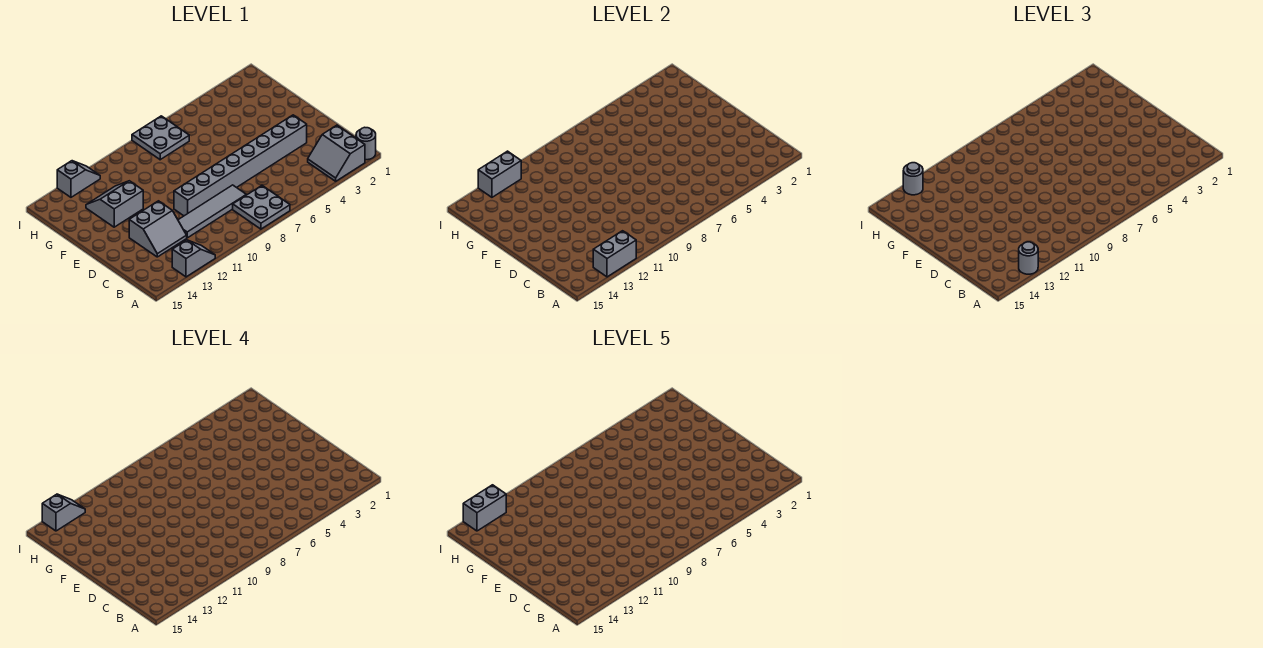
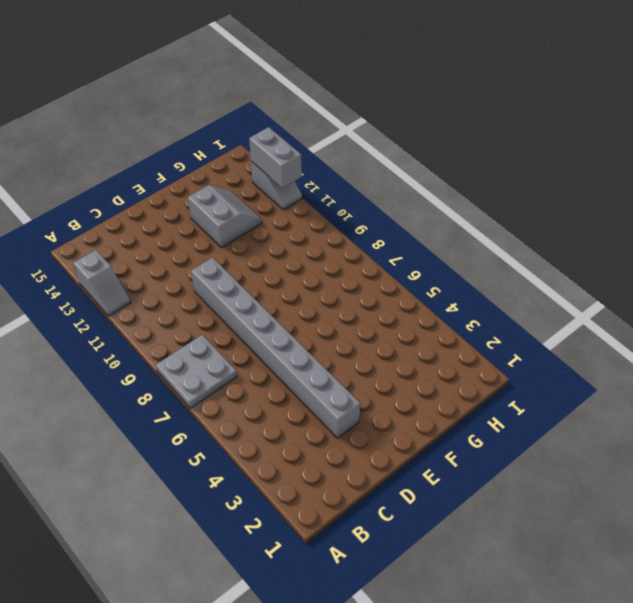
none -> grey round brick A1 level 1
none -> grey slope A2:B3 level 1 top 2
none -> grey tile C8:C11 level 1

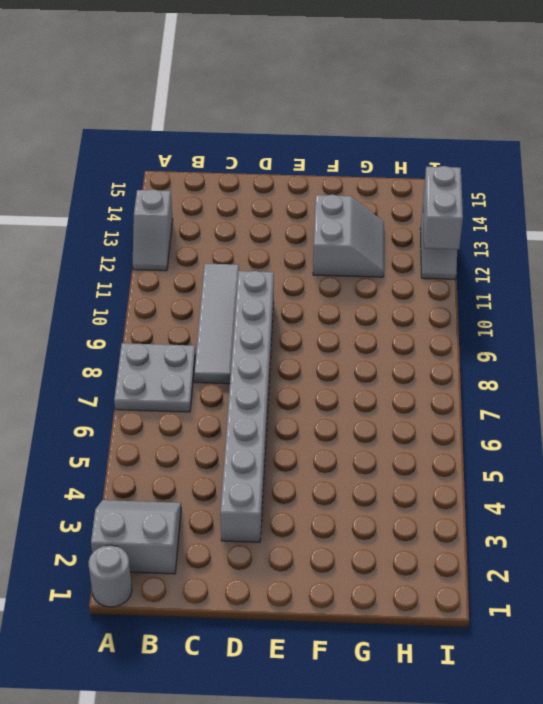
none -> grey slope C12:D13 level 1 top D
none -> grey plate H7:I8 level 1
none -> grey brick A12:A13 level 2

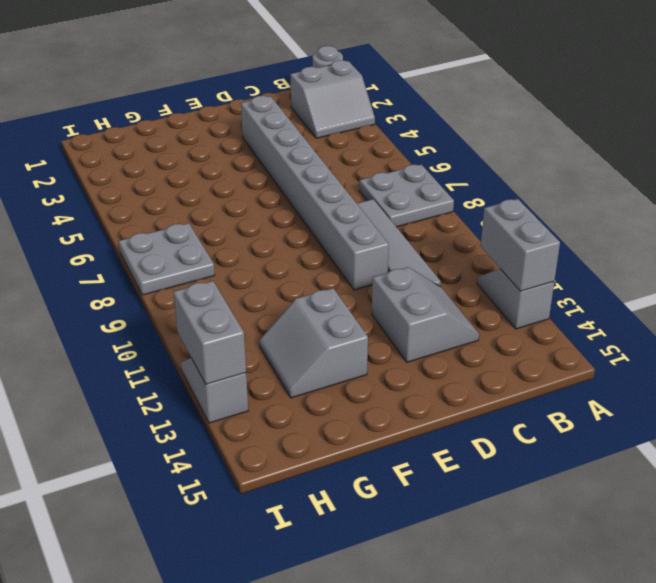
none -> grey round brick A13 level 3
none -> grey round brick I13 level 3
none -> grey slope I13:I14 level 4 top 14

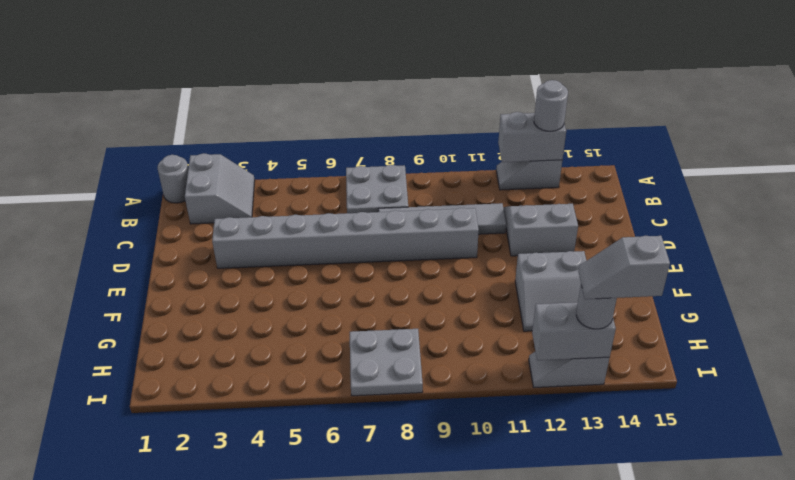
none -> grey brick I13:I14 level 5

